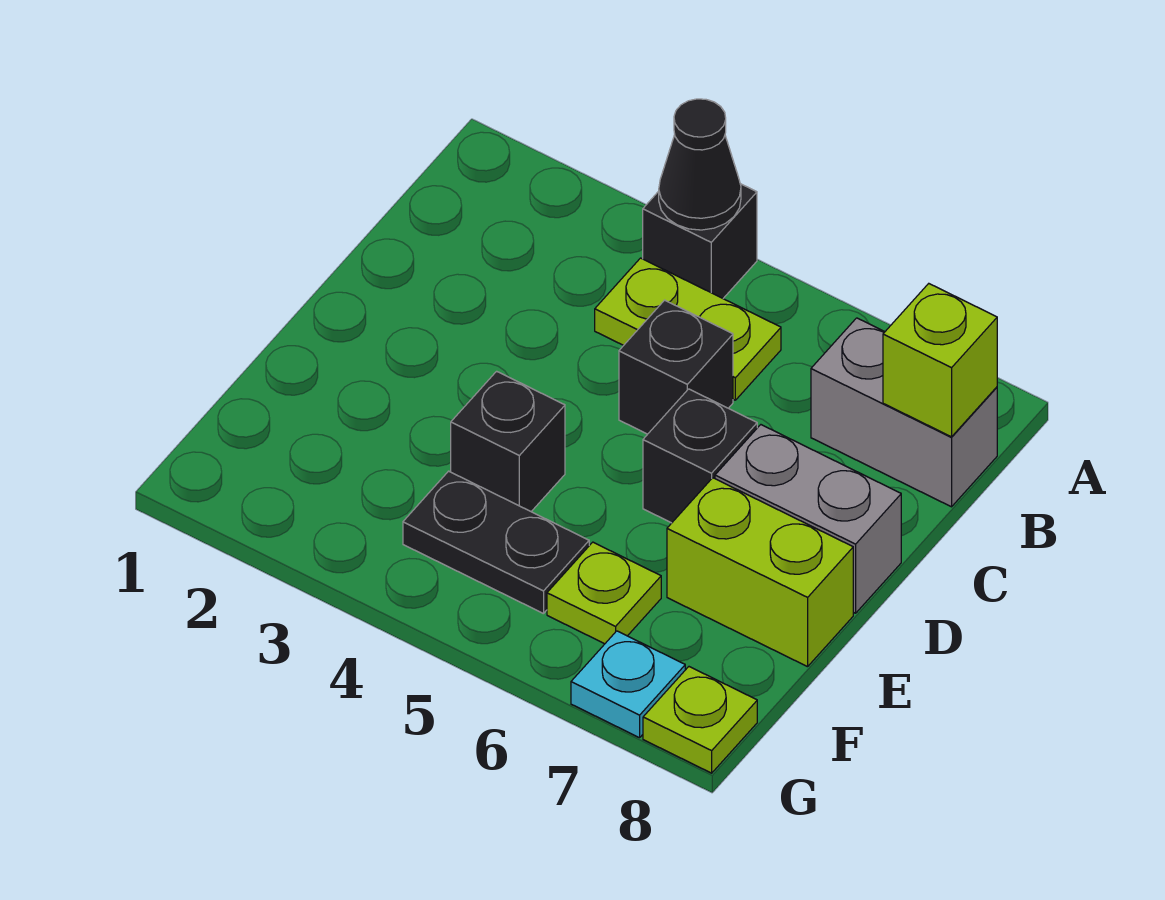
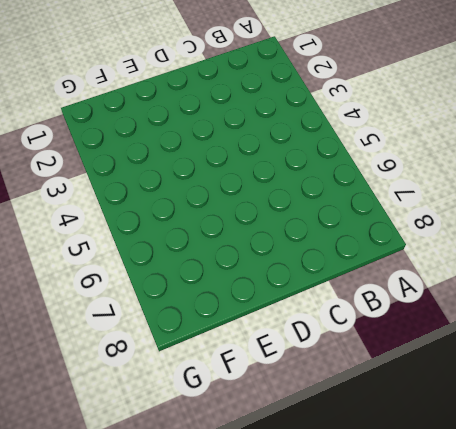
none -> black brick A4 level 1
none -> lime plate B4:B5 level 1
none -> grey brick B7:B8 level 1

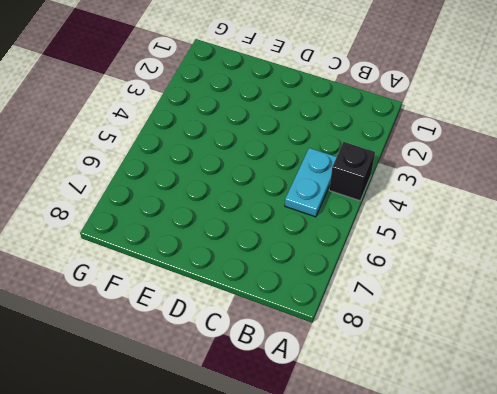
cyan plate B4:B5 level 1 -> lime plate B4:B5 level 1
none -> grey brick B7:B8 level 1
none -> black brick C5 level 1
none -> black brick D6 level 1

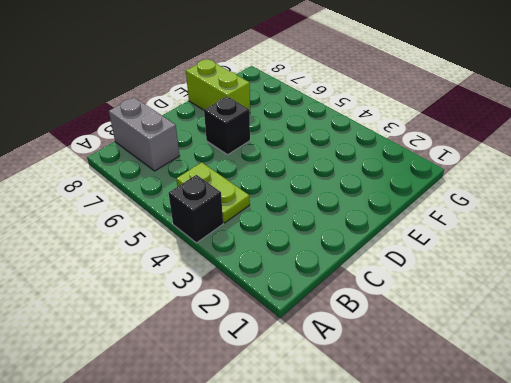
none -> black brick C5 level 1
none -> grey brick D7:D8 level 1
none -> black brick E4 level 1

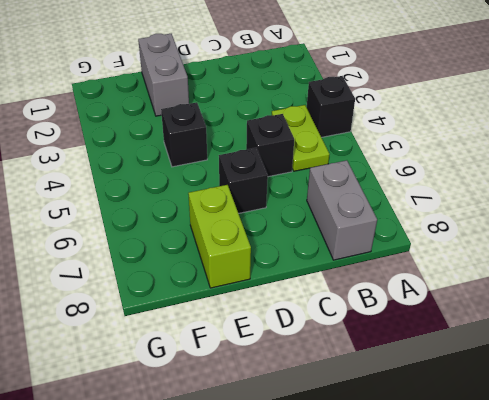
grey brick E1:E2 level 1 -> grey brick D7:D8 level 1
none -> black plate F4:F5 level 1
none -> lime plate F6 level 1
none -> cyan plate G7 level 1

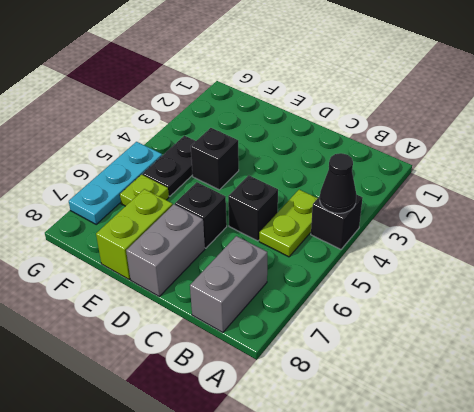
cyan plate G5:G7 level 1 -> cyan plate G7 level 1
none -> lime plate G8 level 1
none -> lime brick B8 level 2

